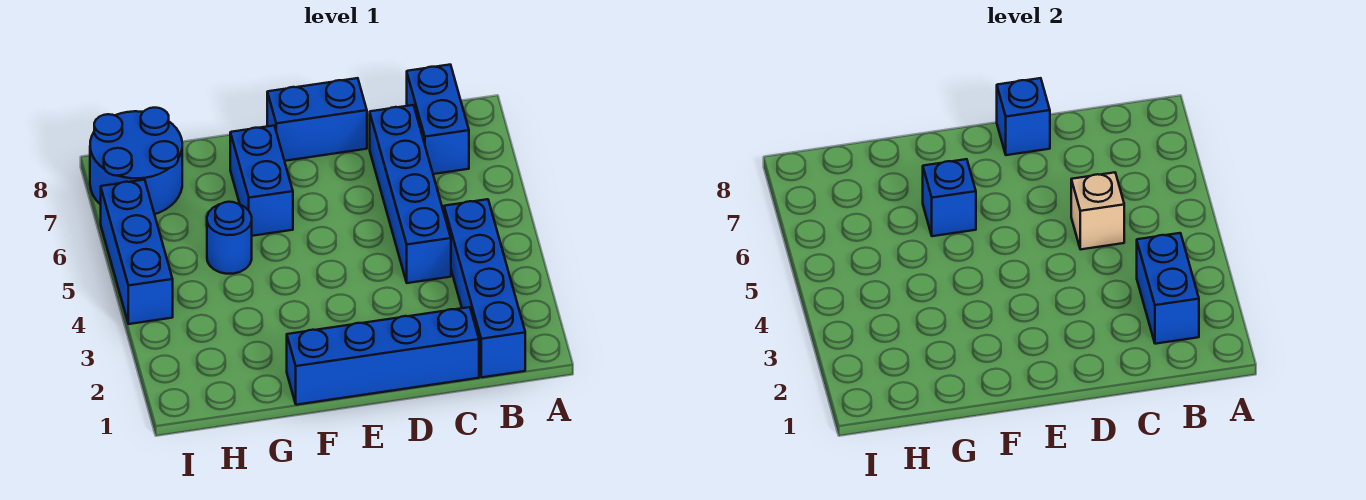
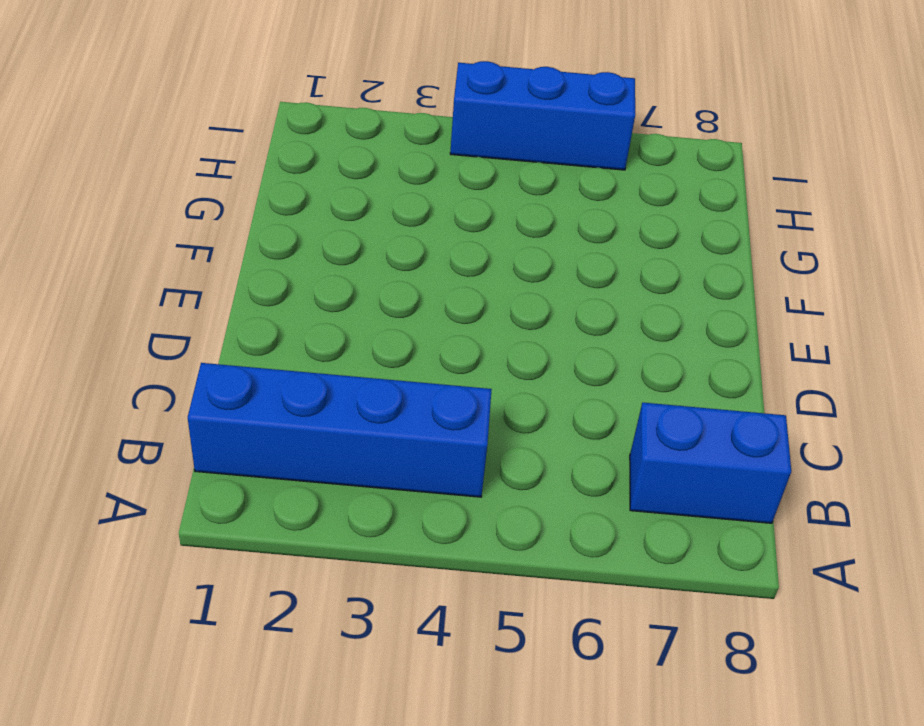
none -> blue brick C1:F1 level 1
none -> blue brick C4:C7 level 1
none -> blue brick D8:E8 level 1

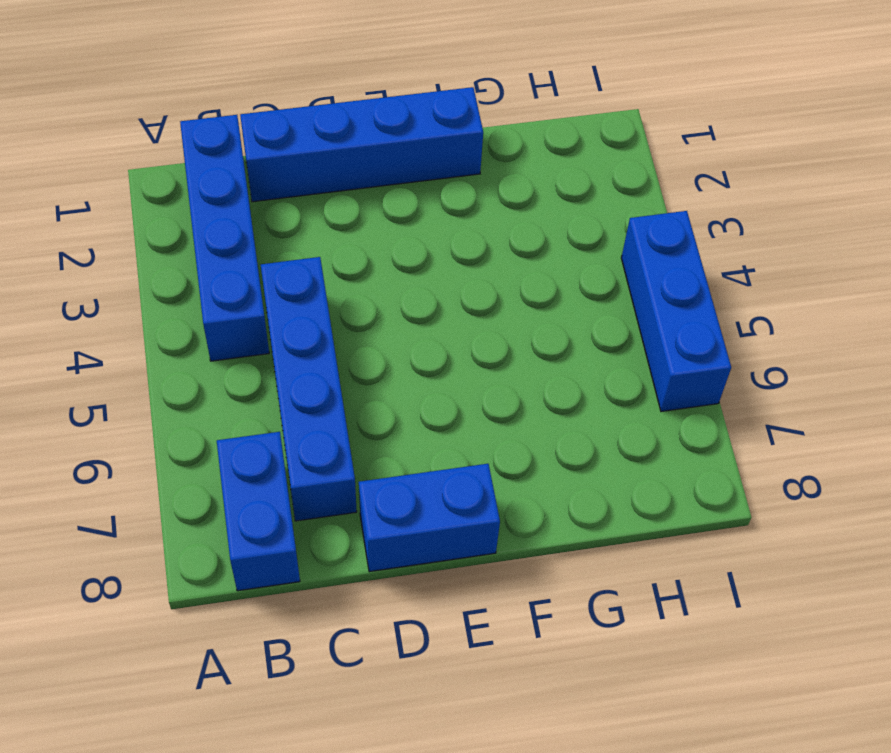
none -> blue brick F6:F7 level 1
none -> blue round brick G5 level 1
none -> blue round brick H7:I8 level 1

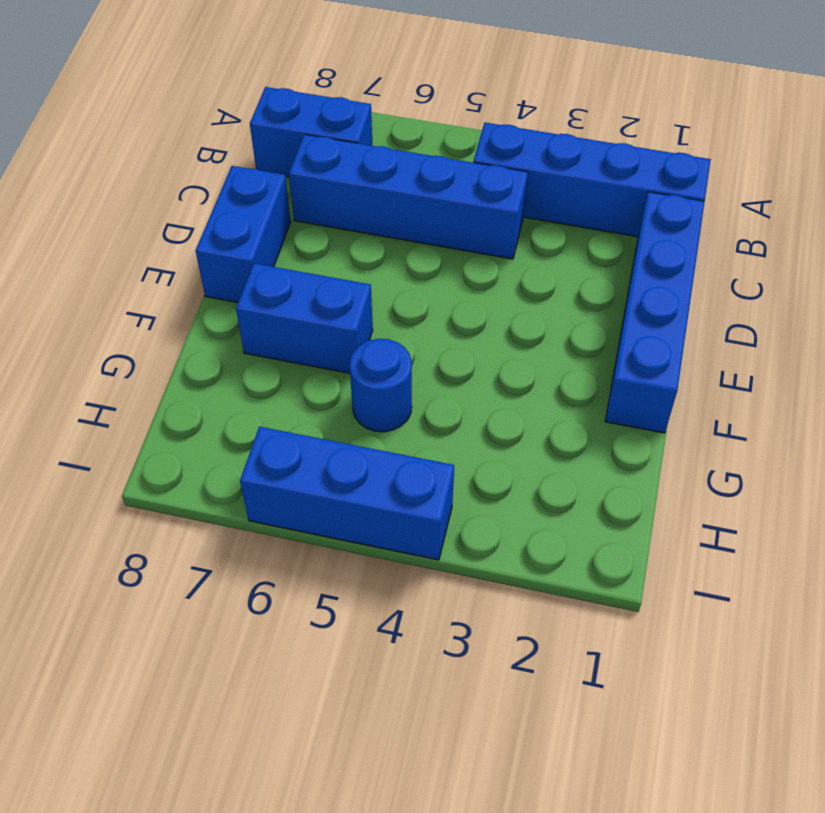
none -> blue round brick H7:I8 level 1
none -> blue brick B2:B3 level 2
none -> tan brick C5 level 2

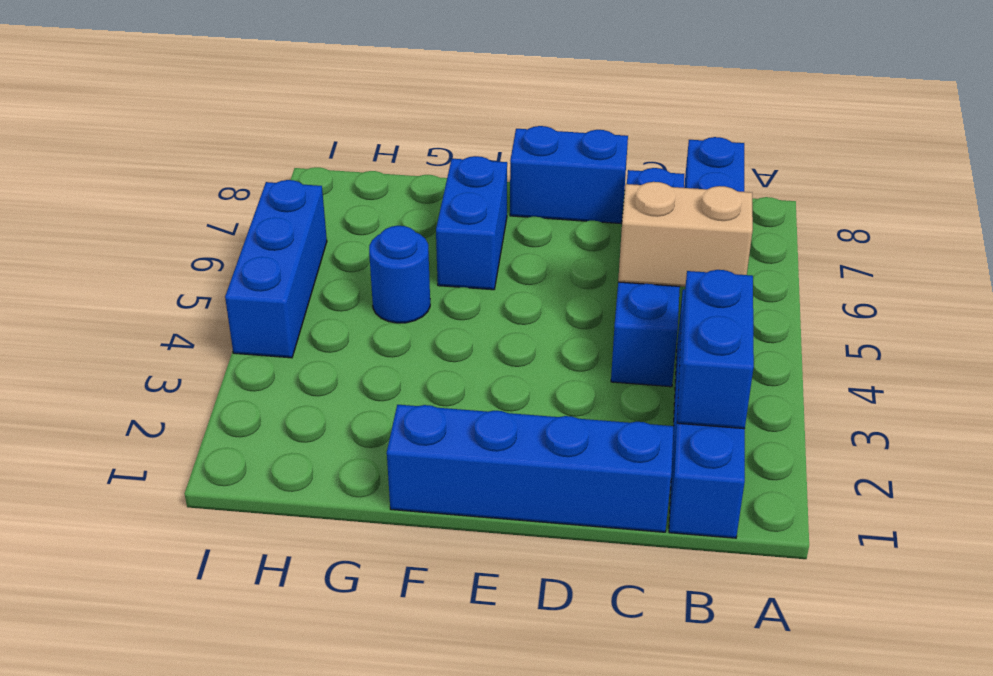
tan brick B5:C5 level 2 -> tan brick C5 level 2
none -> blue round brick H7:I8 level 1
none -> blue brick D8 level 2
none -> blue brick F6 level 2

